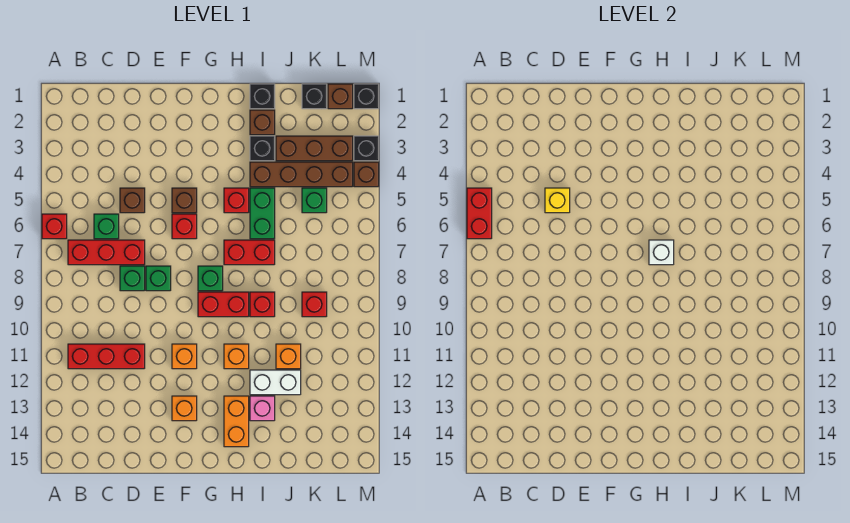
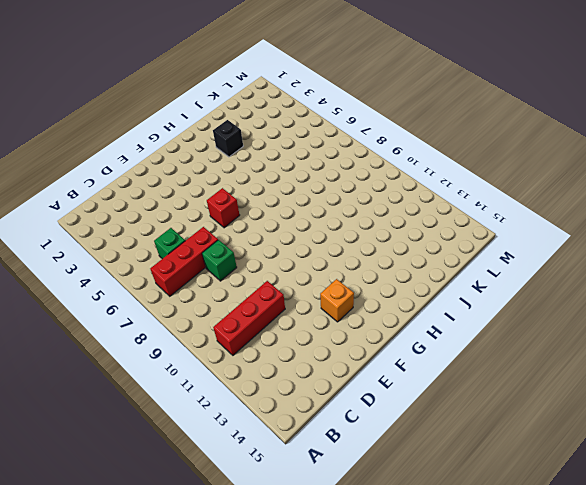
none -> red brick A6 level 1
none -> brown brick D5 level 1
none -> green brick E8 level 1
none -> brown brick F5 level 1

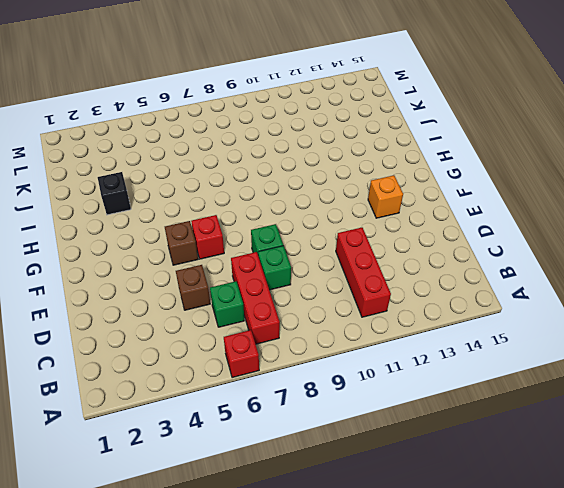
none -> orange brick F11 level 1
none -> green brick G8 level 1
none -> red brick G9:H9 level 1
none -> red brick H5 level 1

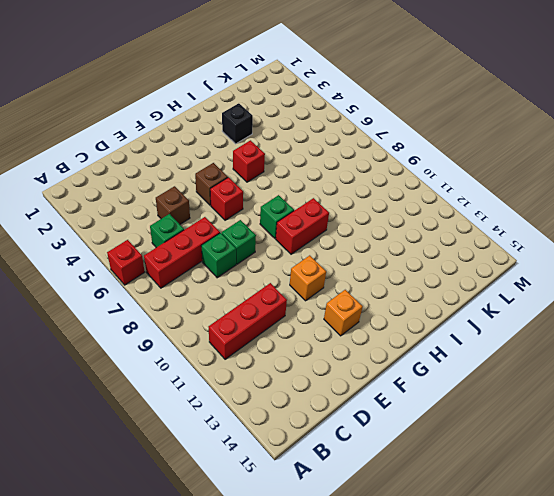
none -> red brick H7:I7 level 1
none -> orange brick H11 level 1
none -> orange brick H13:H14 level 1
none -> black brick I1 level 1

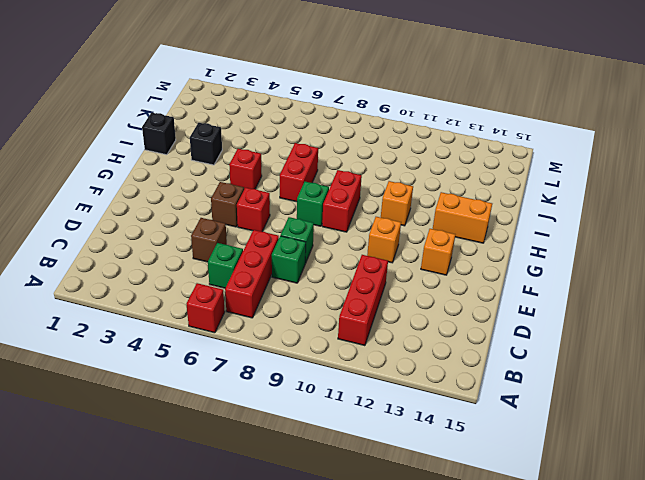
none -> brown brick I2 level 1
none -> brown brick I4:L4 level 1
none -> green brick I5:I6 level 1
none -> red brick I9 level 1

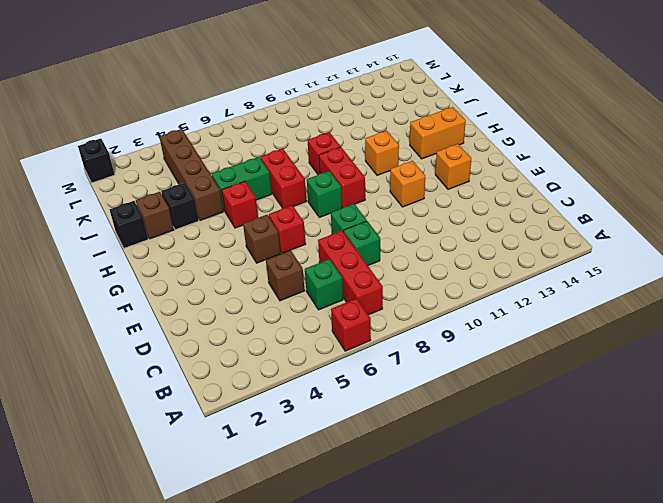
none -> red brick B11:D11 level 1
none -> white brick I12:J12 level 1
none -> pink brick I13 level 1
none -> brown brick J3:L3 level 1

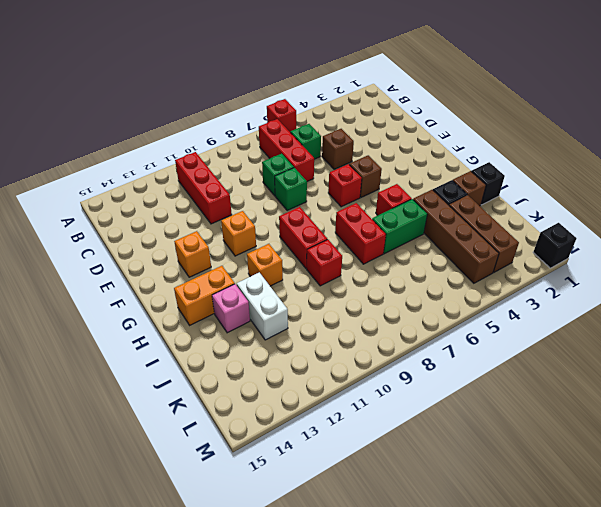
none -> green brick G8 level 1
none -> orange brick J11 level 1
none -> black brick K1 level 1
none -> green brick K5 level 1

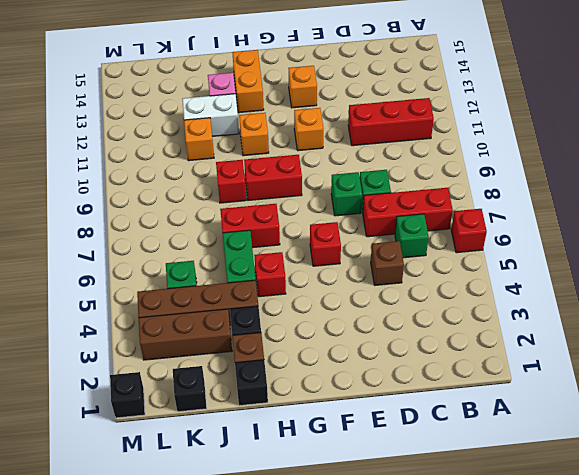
none -> brown brick F5 level 1
none -> green brick G8 level 1
none -> red brick K9 level 1
none -> brown brick L1 level 1

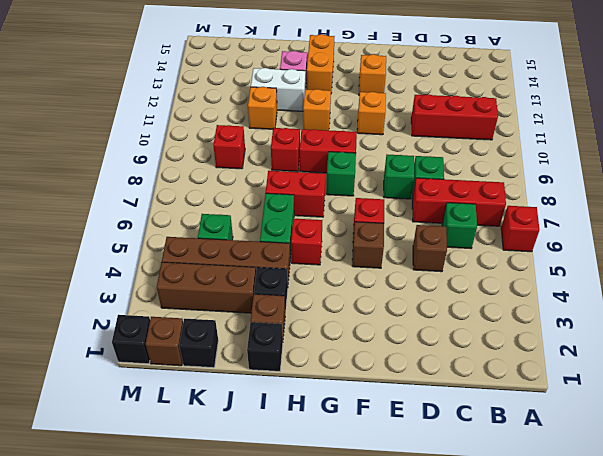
none -> black brick M3 level 1
none -> brown brick M4 level 1
none -> red brick A5:A6 level 2
none -> yellow brick D5 level 2

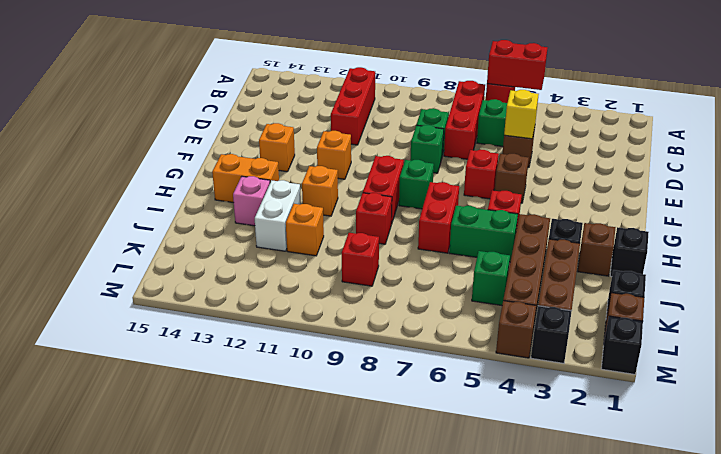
none -> white brick H7 level 2

